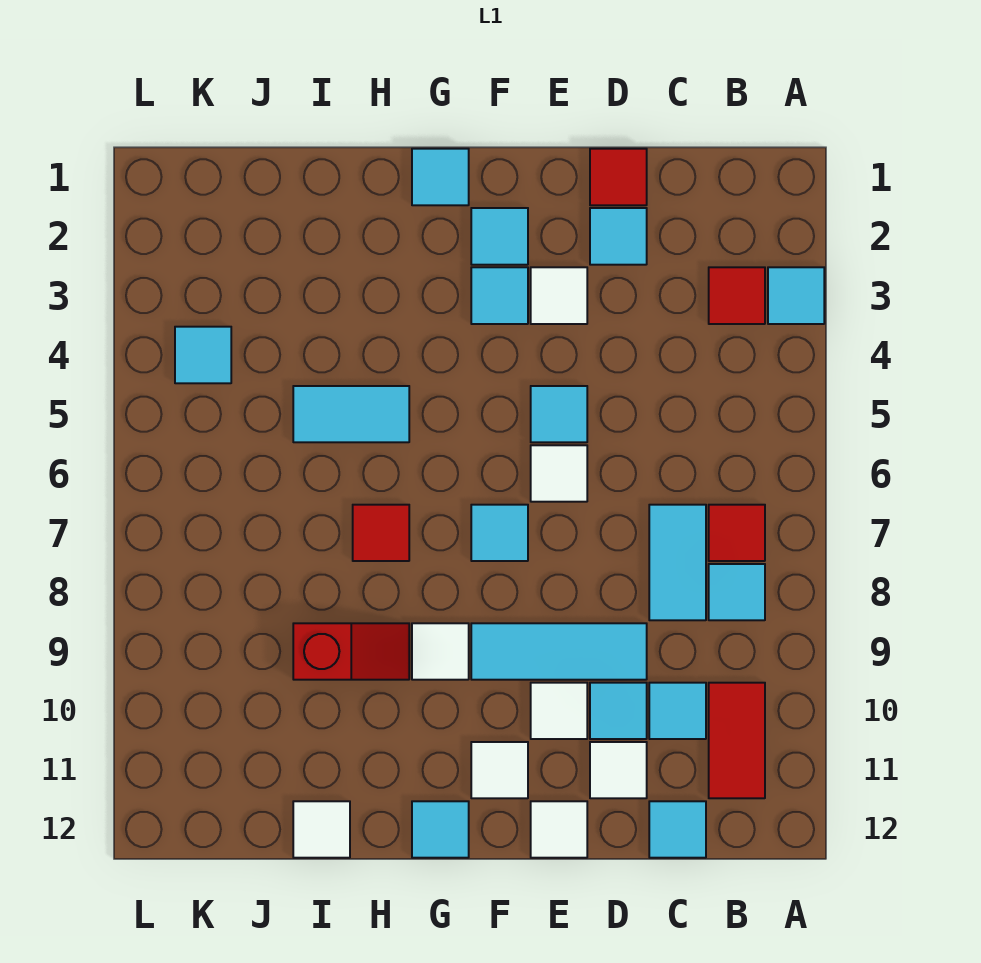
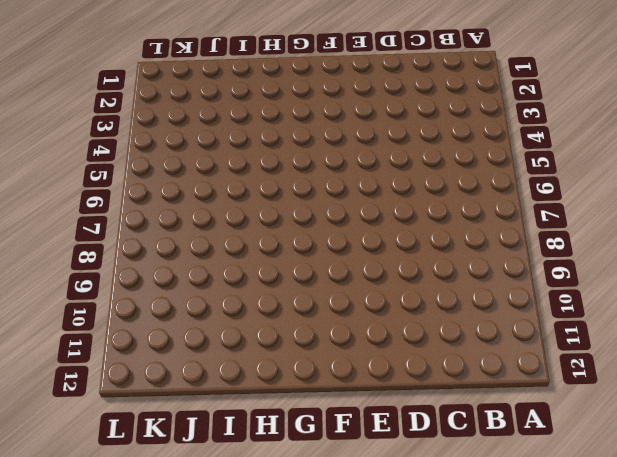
none -> cyan tile A3 level 1
none -> red tile B3 level 1
none -> red tile B7 level 1
none -> cyan tile B8 level 1

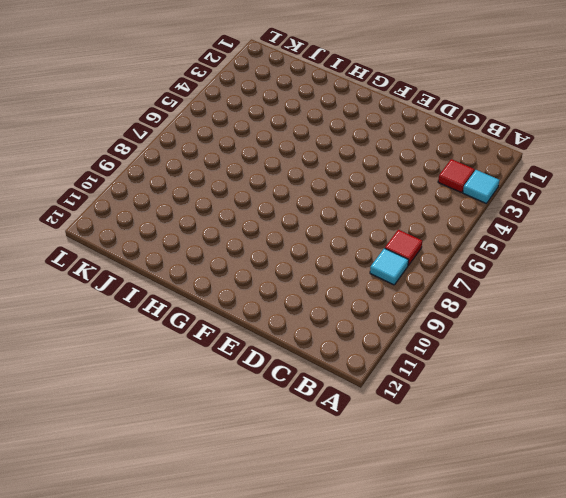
none -> red tile B10:B11 level 1
none -> cyan tile C7:C8 level 1
none -> cyan tile C10 level 1
none -> cyan tile C12 level 1

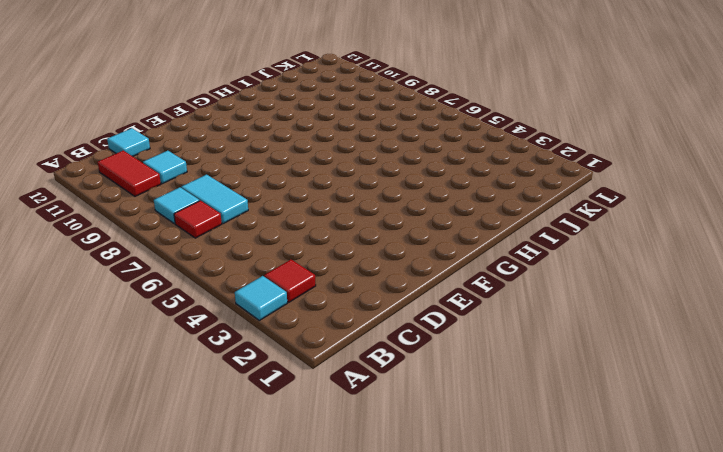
none -> red tile D1 level 1
none -> cyan tile D2 level 1
none -> cyan tile D9:F9 level 1
none -> cyan tile D10 level 1

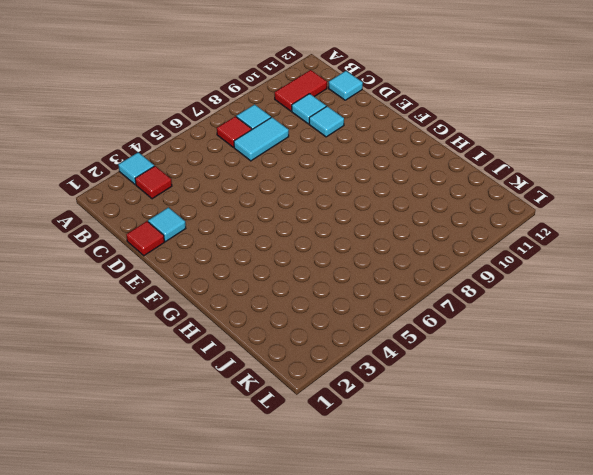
none -> cyan tile D9:F9 level 1
none -> white tile D11 level 1
none -> white tile E3 level 1
none -> cyan tile E5 level 1

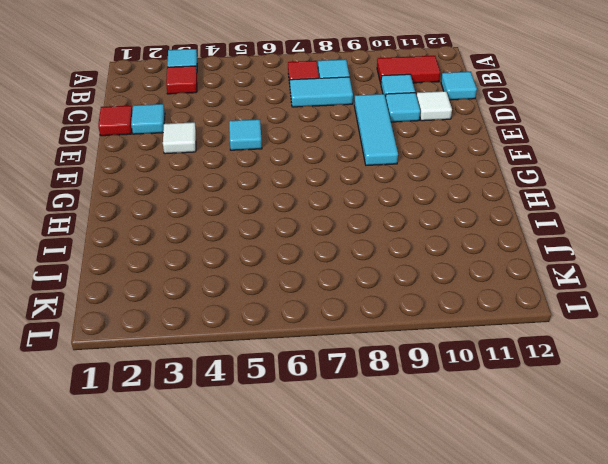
none -> white tile E6 level 1
none -> white tile E10 level 1
none -> white tile E12 level 1
none -> cyan tile F2 level 1

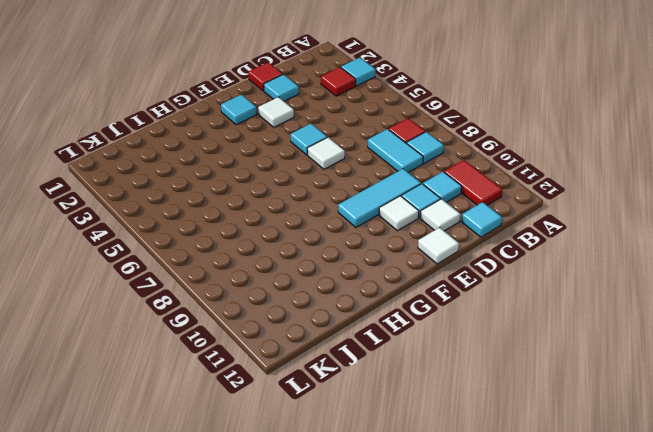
none -> cyan tile F3 level 1
none -> cyan tile F7 level 1
none -> white tile F11 level 1
none -> cyan tile G1 level 1

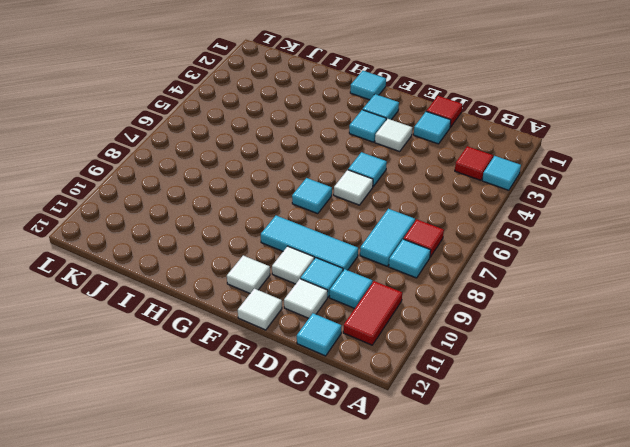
none -> white tile G9 level 1
none -> cyan tile G12 level 1
none -> cyan tile H5:I5 level 1
none -> red tile H7 level 1

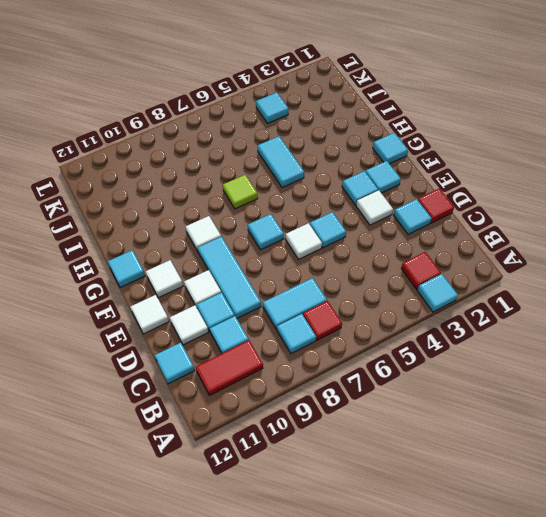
lime tile H7 level 1 -> red tile H7 level 1
none -> red slope H9:I9 level 1 top I
none -> white tile I12 level 1

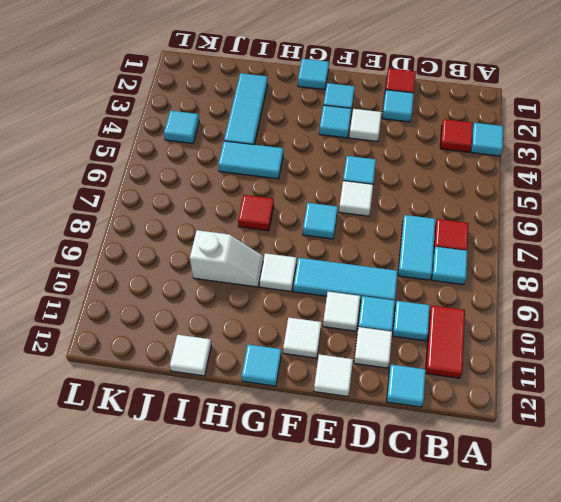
white slope H9:I9 level 1 top I -> red slope H9:I9 level 1 top I
cyan tile I2:I4 level 1 -> none

